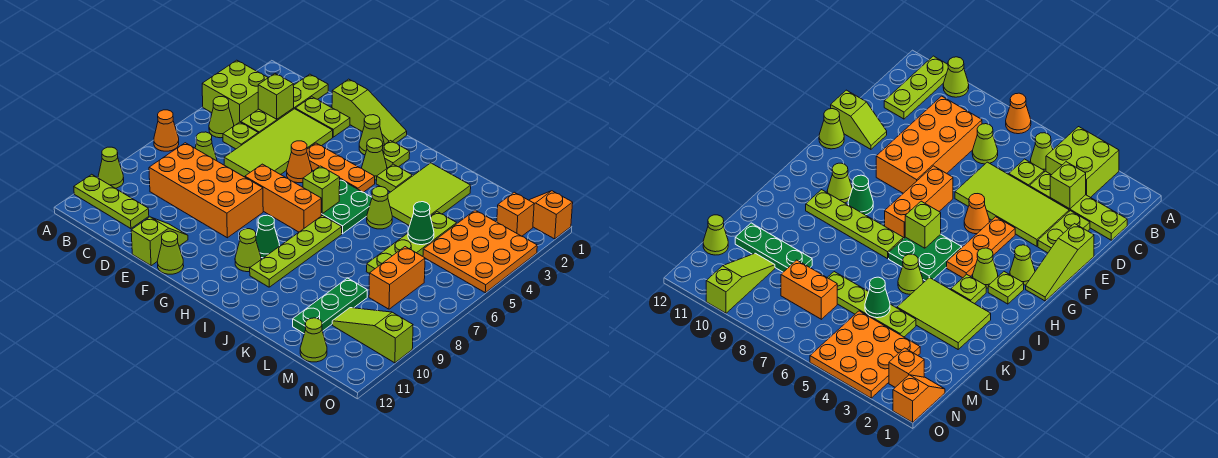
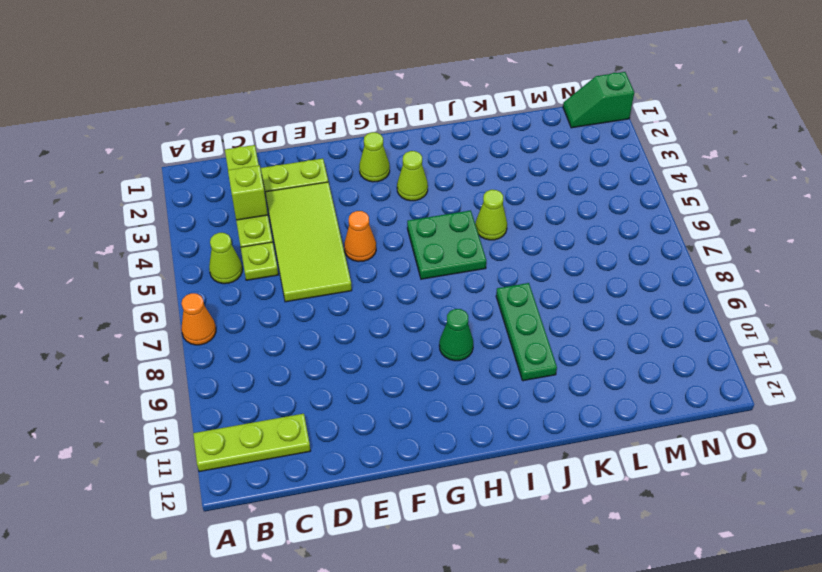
green plate J8:J10 level 1 -> green plate L9:L11 level 1
green slope N1:O1 level 1 top O -> orange slope N1:O1 level 1 top O
none -> lime brick A3:B4 level 1
none -> lime cone A10 level 1
none -> lime cone C7 level 1
none -> orange brick C8:F9 level 1

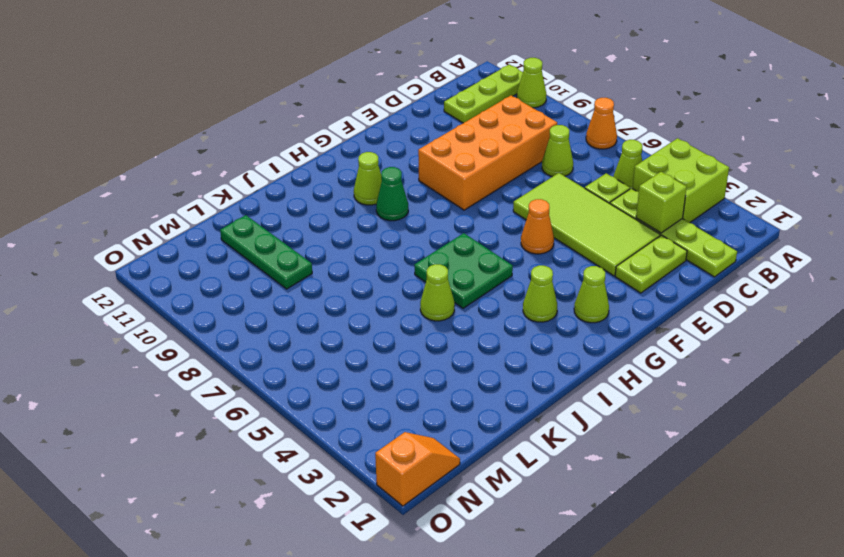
none -> lime slope E1:G1 level 1 top E
none -> lime slope E11:E12 level 1 top 12
none -> orange plate F4:H4 level 1
none -> orange brick F7:H7 level 1

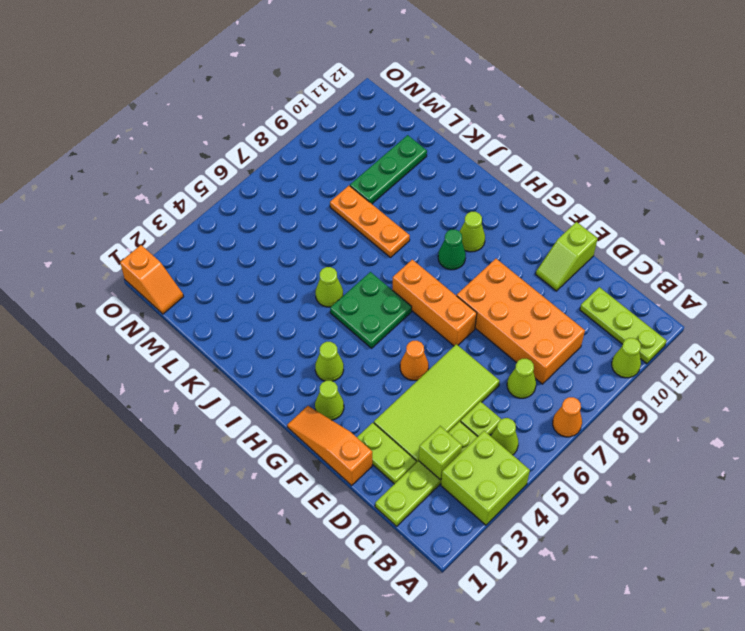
orange slope E1:G1 level 1 top E -> lime slope E1:G1 level 1 top E
orange plate J8:L8 level 1 -> orange plate F4:H4 level 1
none -> lime cone F12 level 1
none -> lime plate H2 level 1
none -> lime plate I3 level 1
none -> lime plate I7:I10 level 1

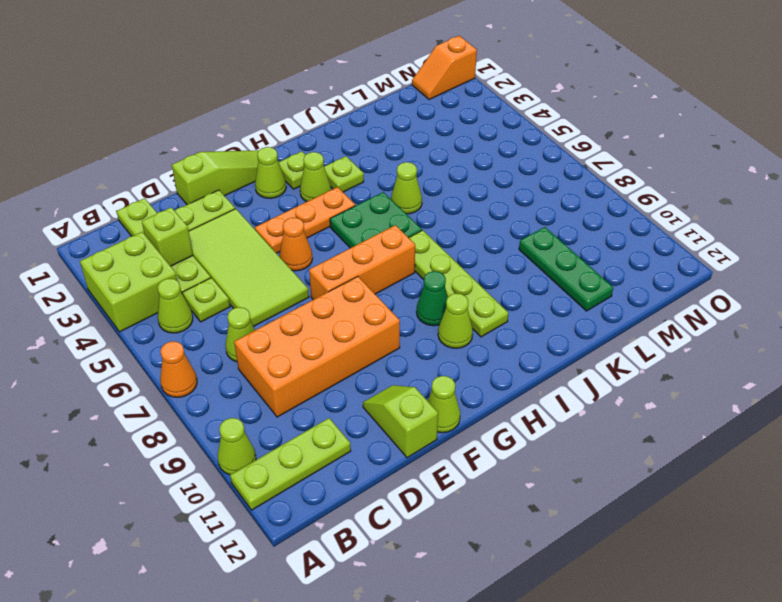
none -> lime tile J2:K4 level 1
none -> lime plate L4:L7 level 1
none -> orange plate M3:O5 level 1
none -> orange brick M7:M8 level 1

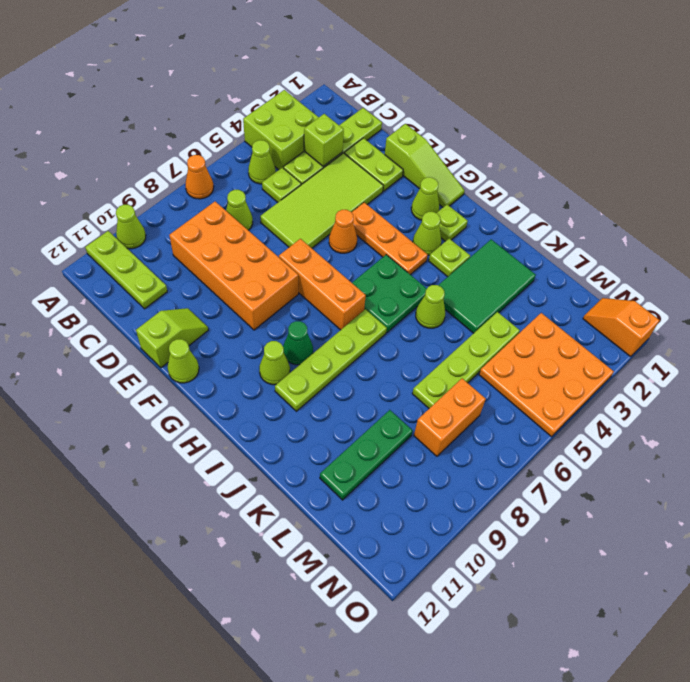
green tile J2:K4 level 1 -> lime tile J2:K4 level 1
none -> lime slope M10:O10 level 1 top O
none -> lime cone M12 level 1
none -> orange brick N2 level 1
none -> lime brick H6 level 2

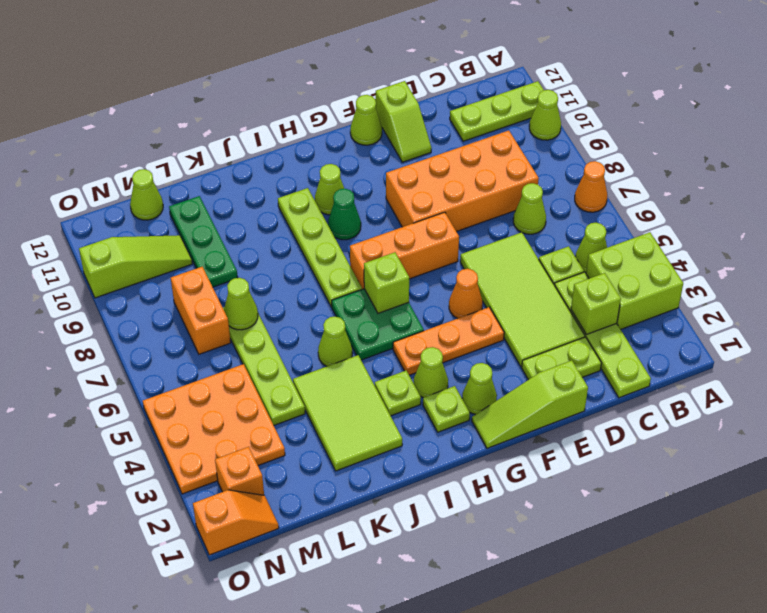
lime cone L7 level 2 -> none
none -> green cone L5 level 2

